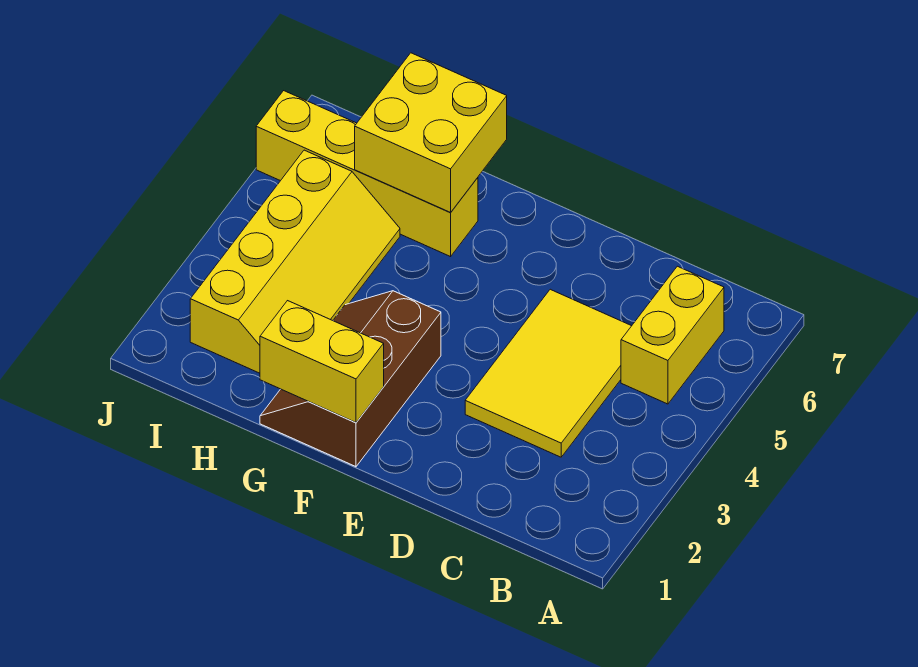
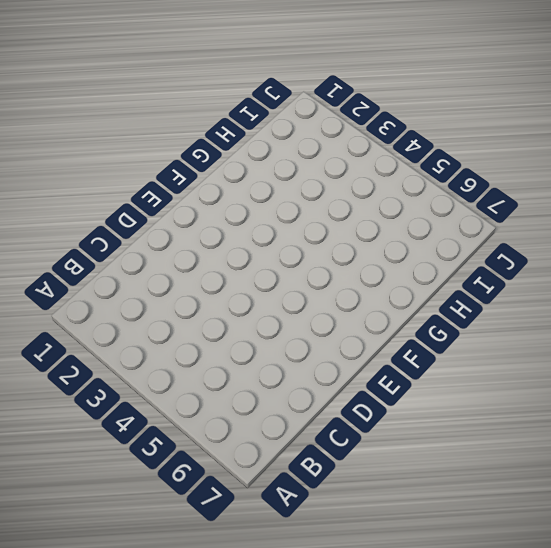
none -> yellow brick B5:B6 level 1
none -> yellow tile C3:D5 level 1

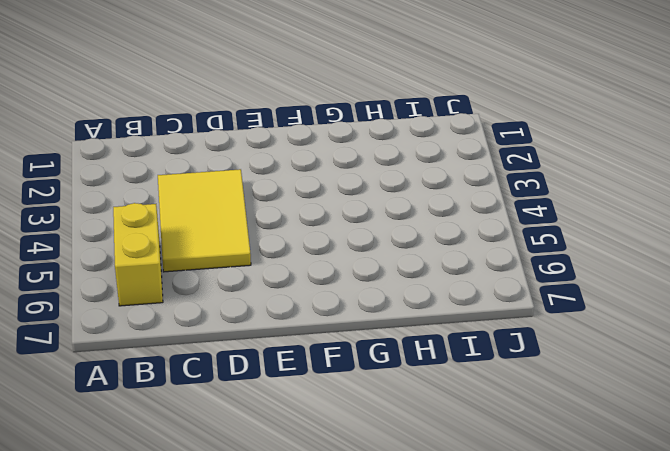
none -> brown slope F1:G3 level 1 top F
none -> yellow brick G6:J6 level 1

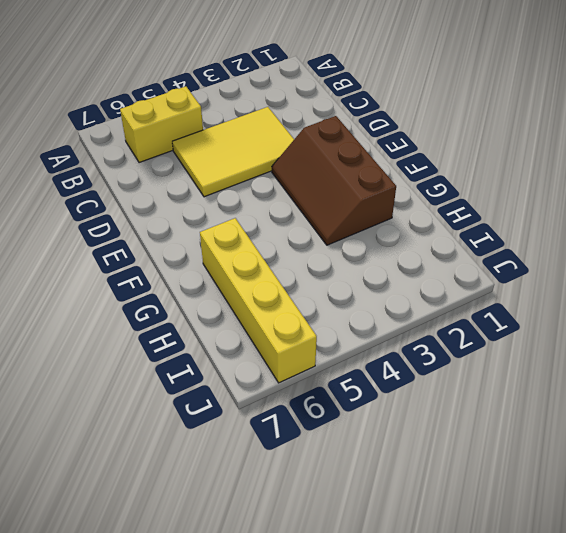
brown slope E2:G3 level 1 top 2 -> brown slope F1:G3 level 1 top F
none -> yellow slope H2:I5 level 1 top I
none -> yellow brick F1:G1 level 2

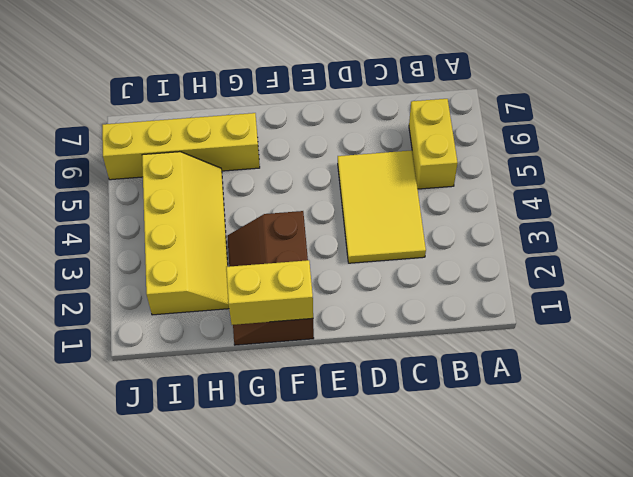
none -> yellow brick G6:H7 level 2

